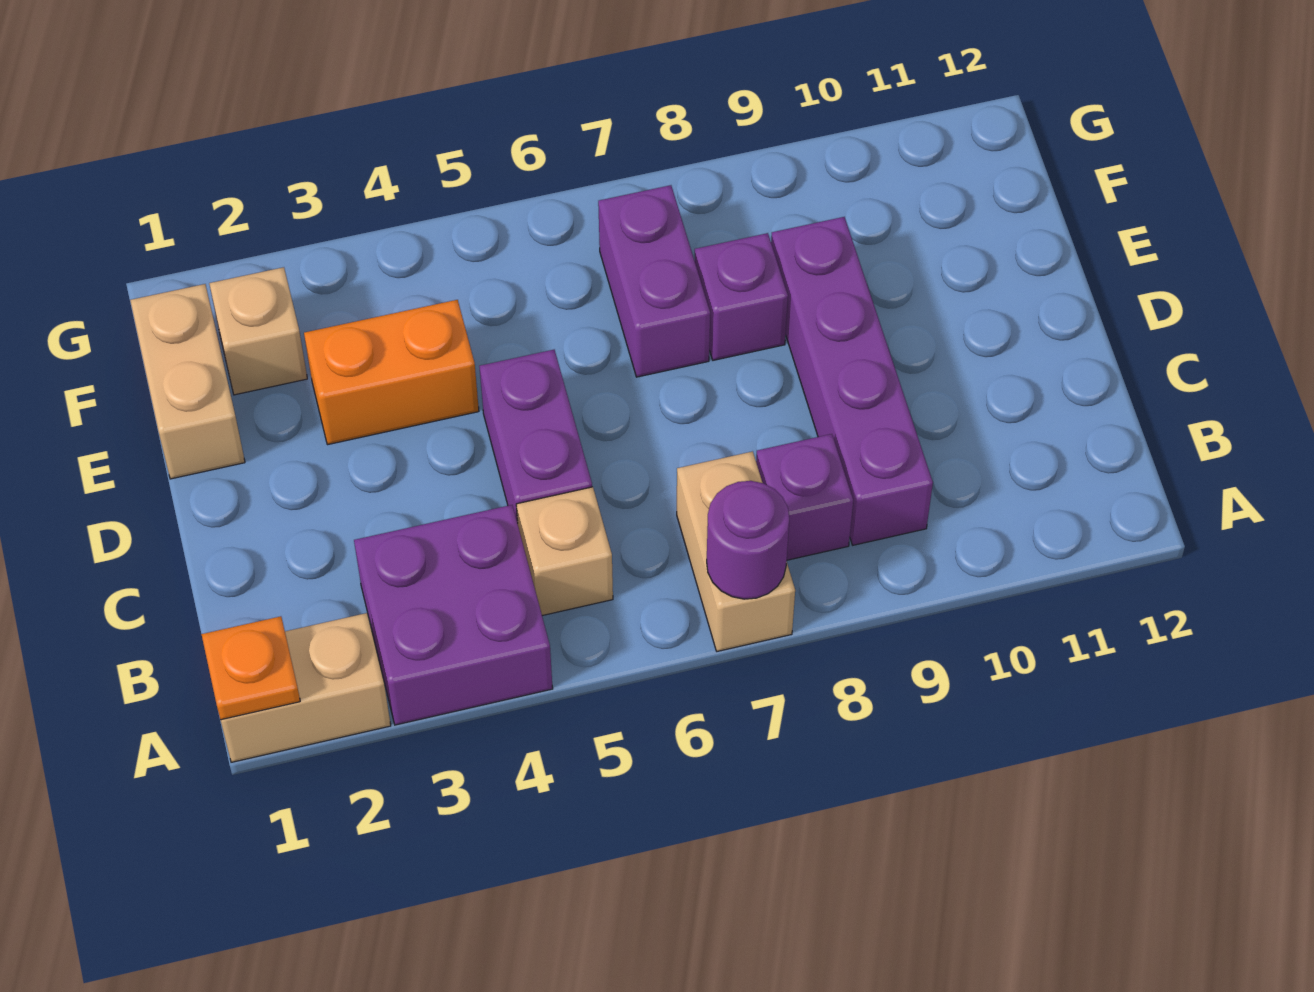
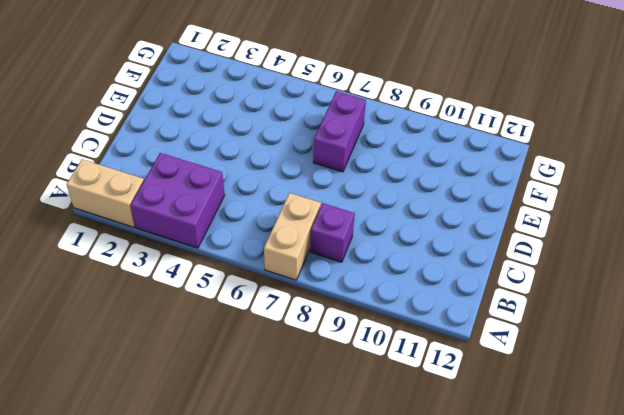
none -> tan brick B5 level 1
none -> purple brick B9:E9 level 1
none -> purple brick C5:D5 level 1

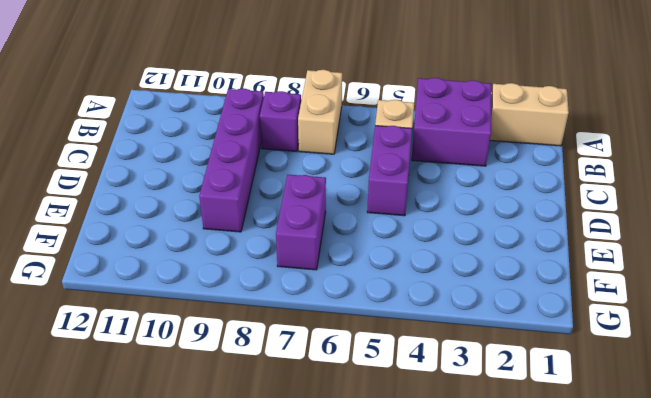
none -> tan brick E1:F1 level 1
none -> orange brick E3:E4 level 1
none -> purple brick E8 level 1

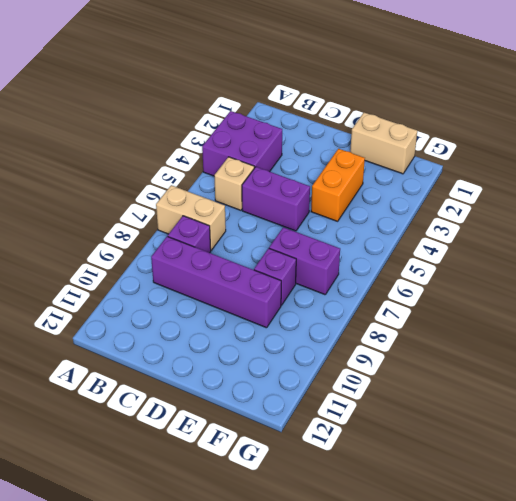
none -> tan brick A1:A2 level 1
none -> tan brick F2 level 1
none -> orange plate A1 level 2

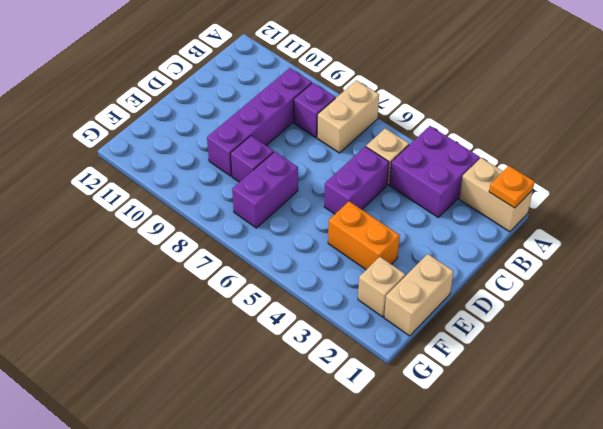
none -> purple round brick A7 level 2

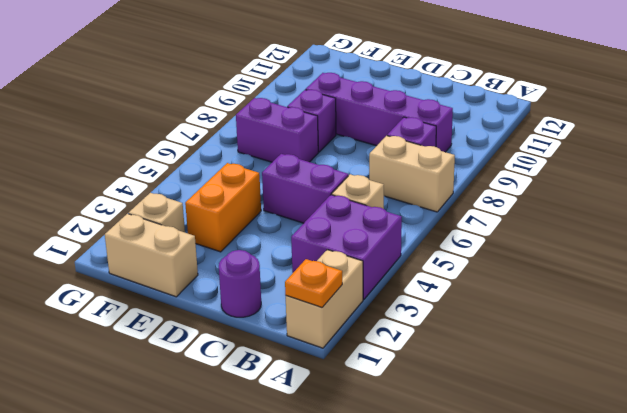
purple round brick C1 level 1 -> purple round brick A7 level 2

